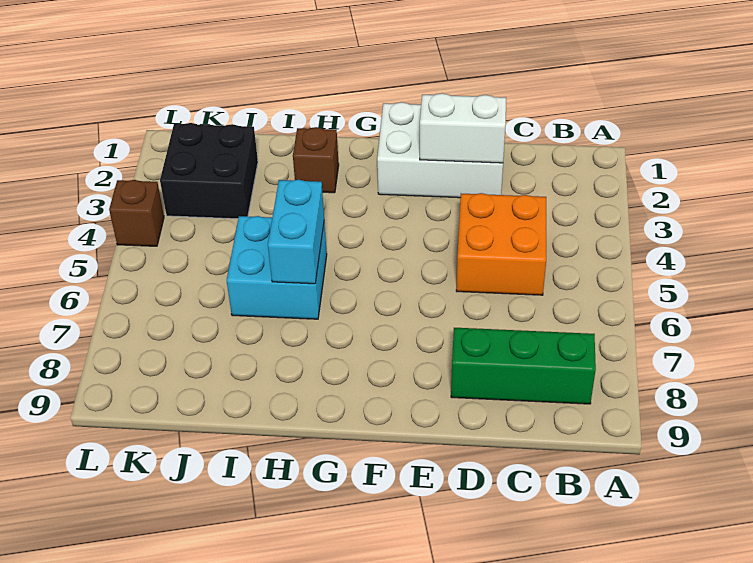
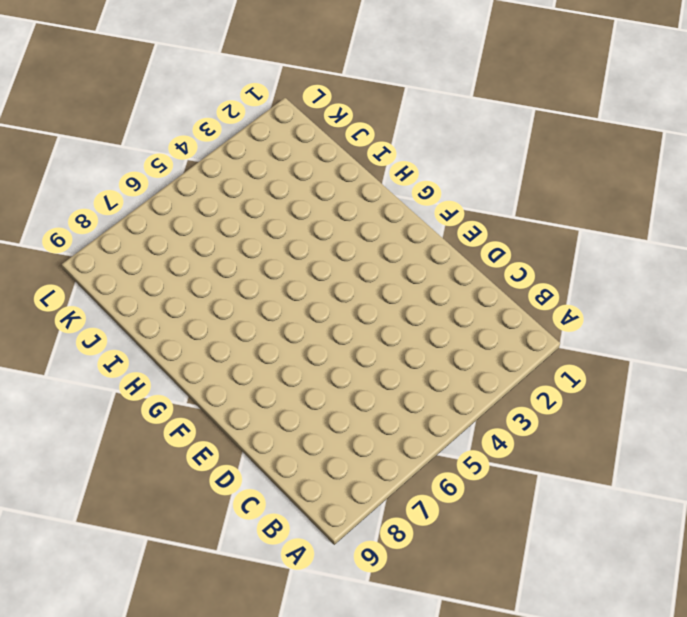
none -> green brick B8:D8 level 1
none -> orange brick C4:D5 level 1

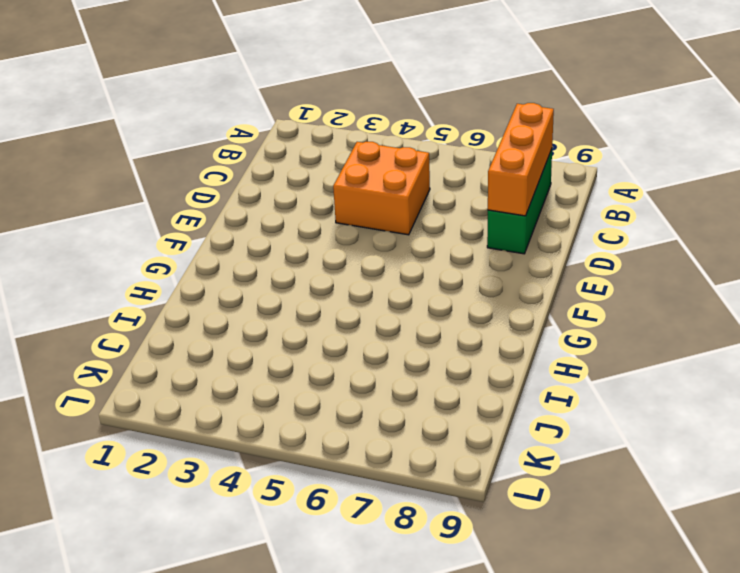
orange brick B8:D8 level 2 -> none
none -> white brick D1:F2 level 1
none -> brown brick H2 level 1

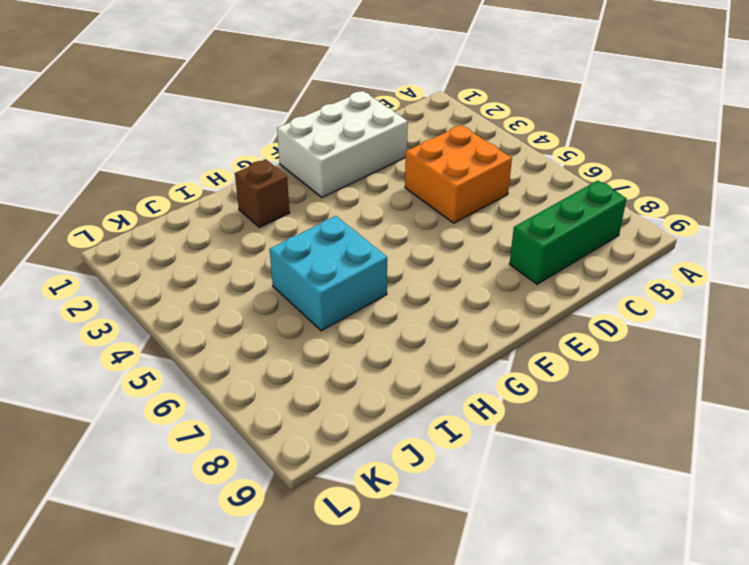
none -> black brick J2:K3 level 1
none -> brown brick L4 level 1

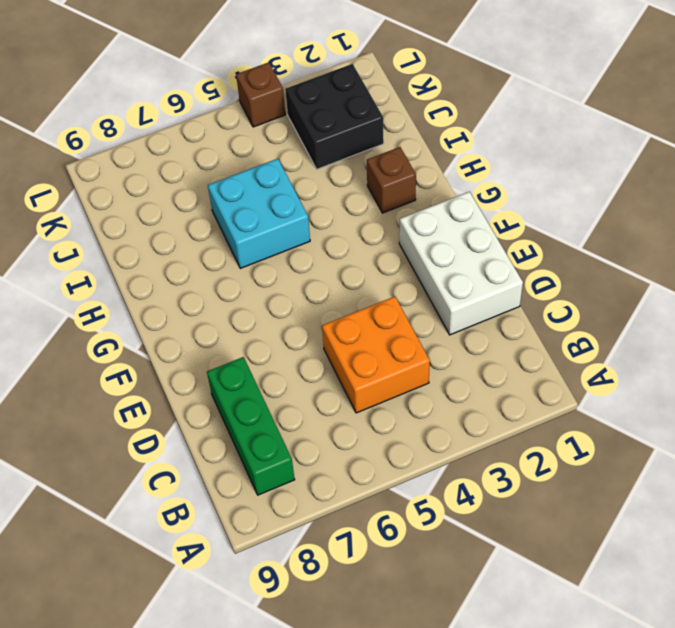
none -> white brick D2:E2 level 2
none -> cyan brick H5:H6 level 2

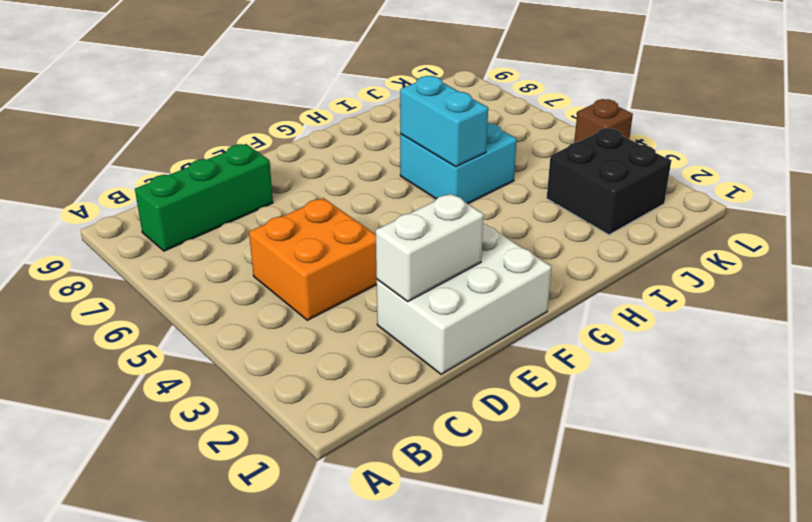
none -> brown brick H2 level 1

